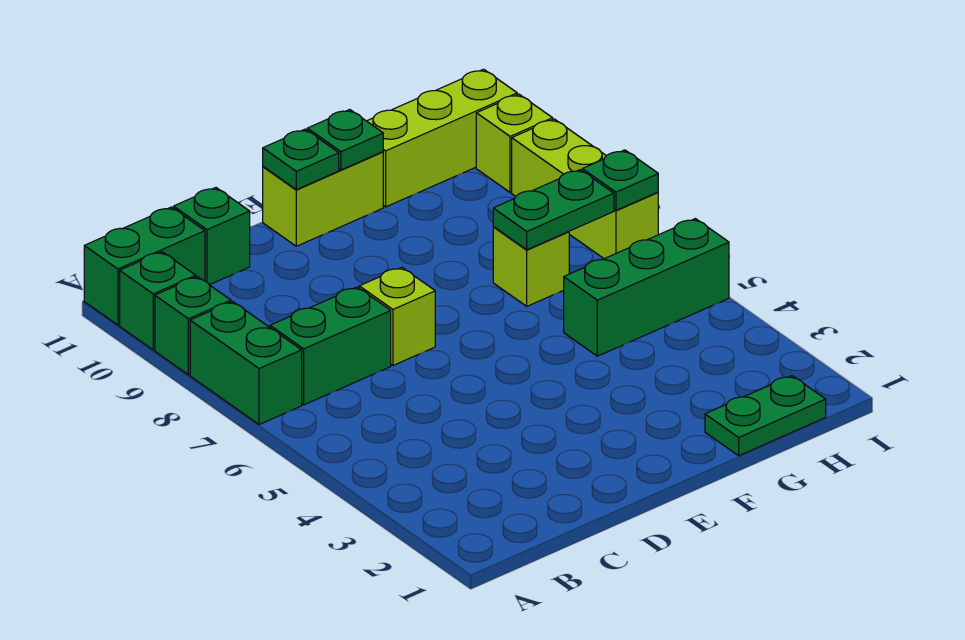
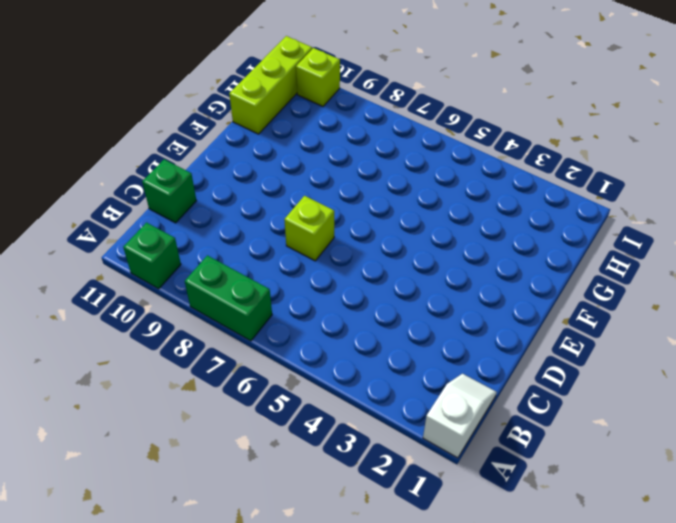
white slope A1:B1 level 1 top A -> none
none -> green brick A9 level 1
none -> green brick A11:B11 level 1
none -> green brick B7:C7 level 1

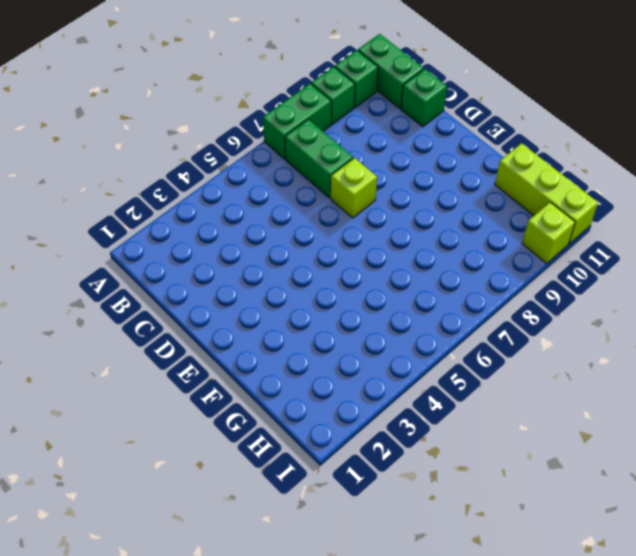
none -> lime brick E11:F11 level 1
none -> green plate G1:H1 level 1
none -> green brick G5:I5 level 1

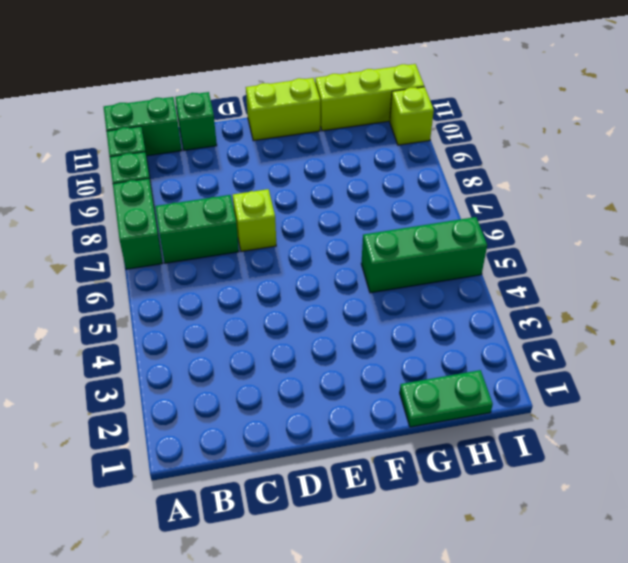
none -> lime brick G7 level 1
none -> lime brick I7:I9 level 1
none -> green plate E11 level 2

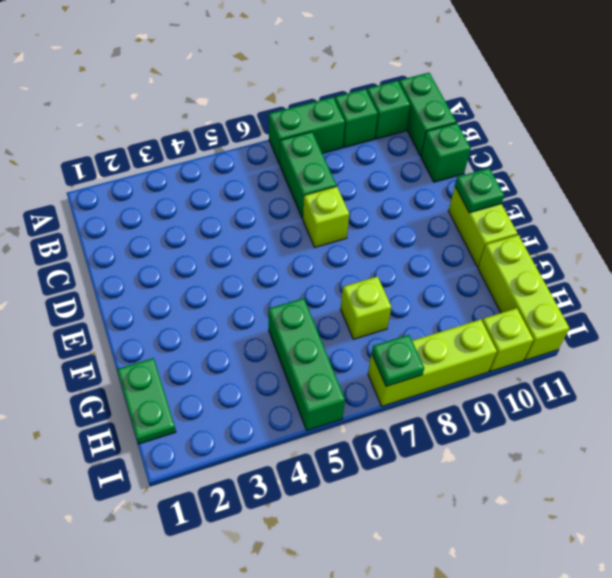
none -> green plate F11 level 2
none -> green plate G7:H7 level 2

